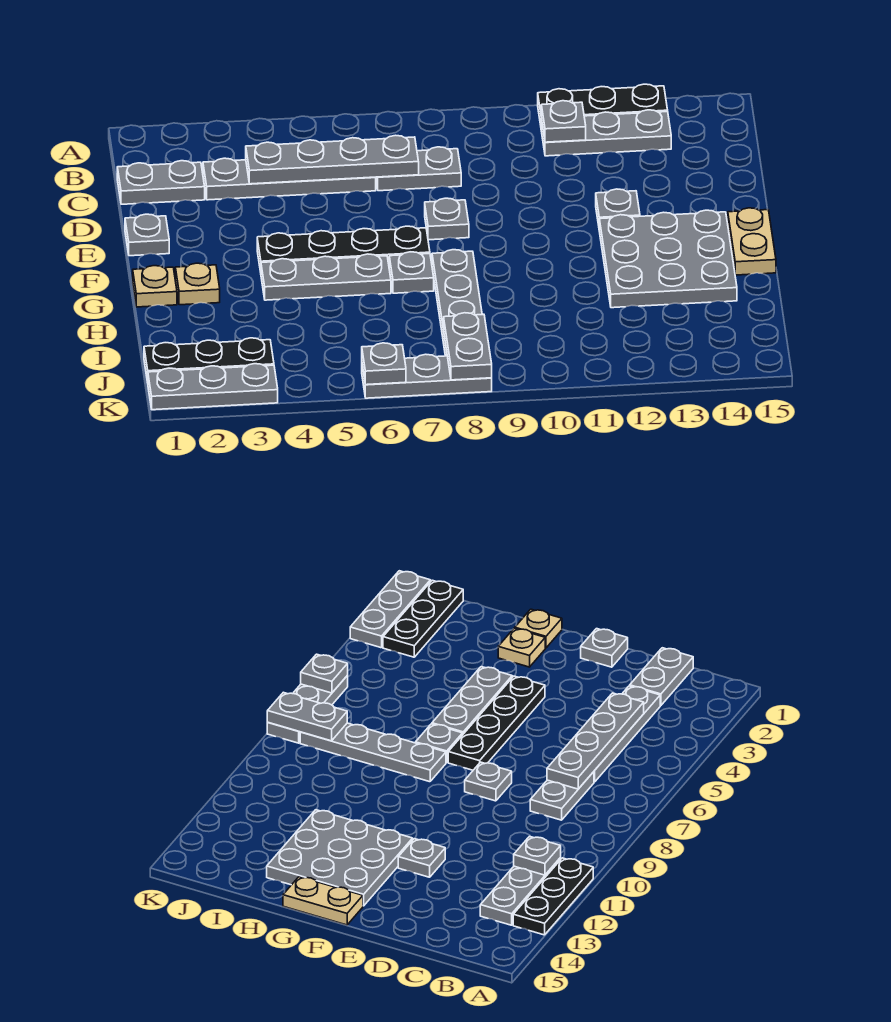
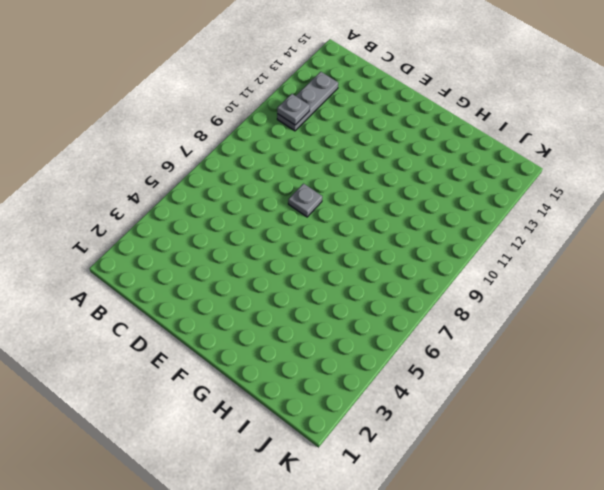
none -> black plate A11:A13 level 1
none -> grey plate C1:C2 level 1
none -> grey plate C3:C6 level 1

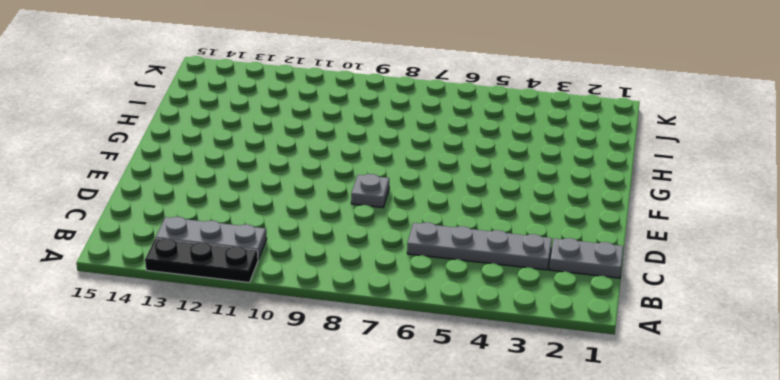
none -> grey plate C7:C8 level 1
none -> grey plate E1 level 1
none -> grey plate E12 level 1

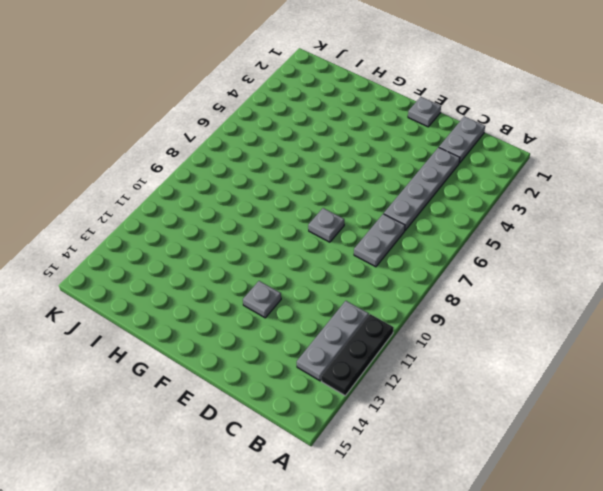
none -> black plate F4:F7 level 1
none -> grey plate F12:H14 level 1
none -> tan plate F15:G15 level 1

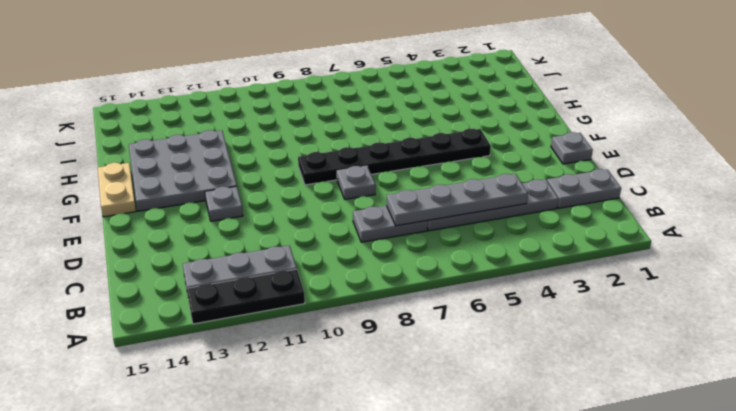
black plate F4:F9 level 1 -> black plate F4:F7 level 1
none -> tan plate G1 level 1
none -> tan plate G2 level 1
none -> grey plate G4:G6 level 1

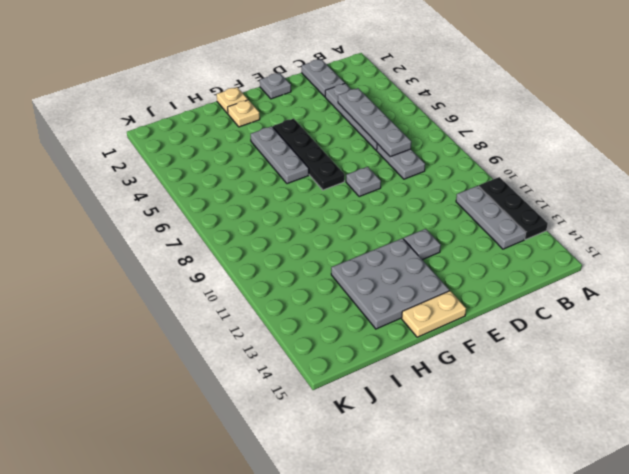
none -> grey plate G7 level 1
none -> grey plate G8:J8 level 1
none -> black plate J1:J3 level 1

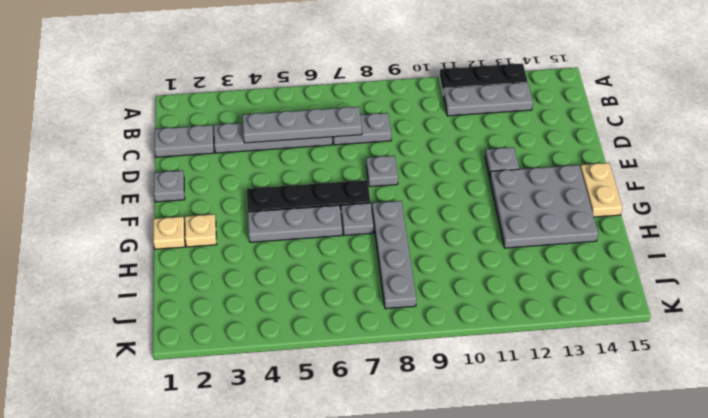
none -> black plate J1:J3 level 1
none -> grey plate K1:K3 level 1
none -> grey plate K6:K8 level 1

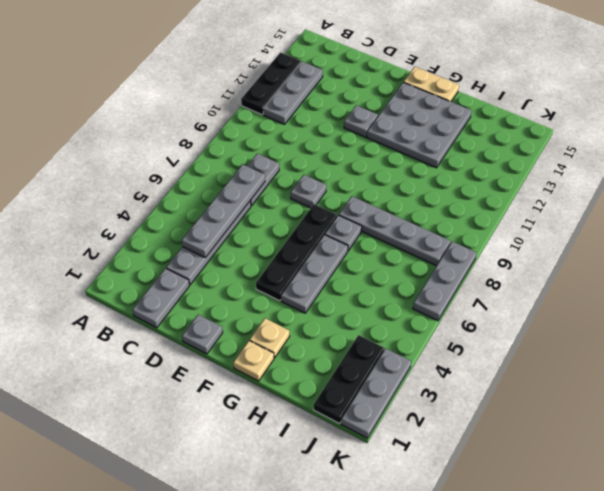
none -> grey plate B11 level 2
none -> grey plate J8:K8 level 2
none -> grey plate K6 level 2

